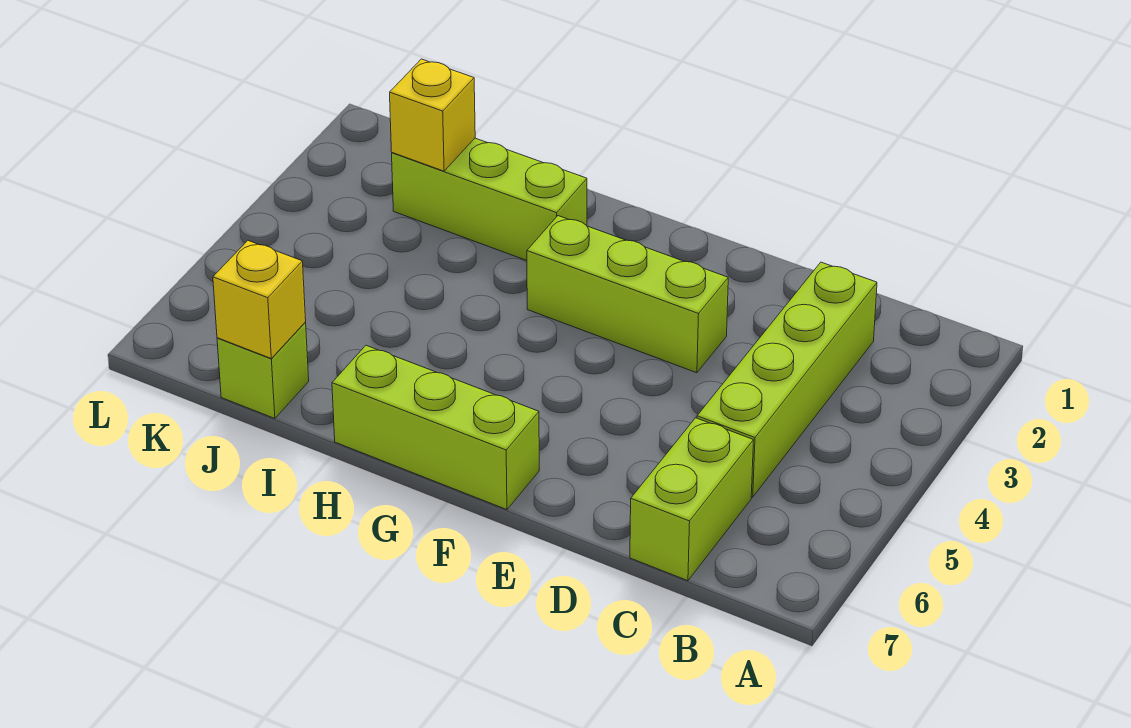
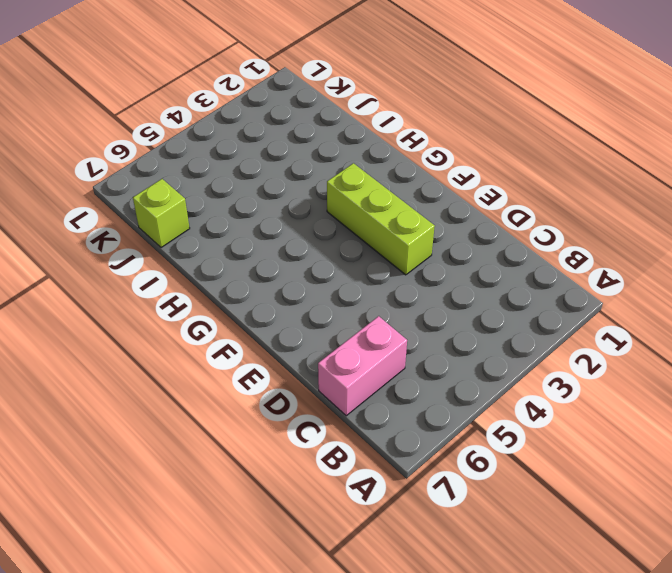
pink brick C6:C7 level 1 -> lime brick C6:C7 level 1
none -> lime brick C2:C5 level 1
none -> lime brick F7:H7 level 1

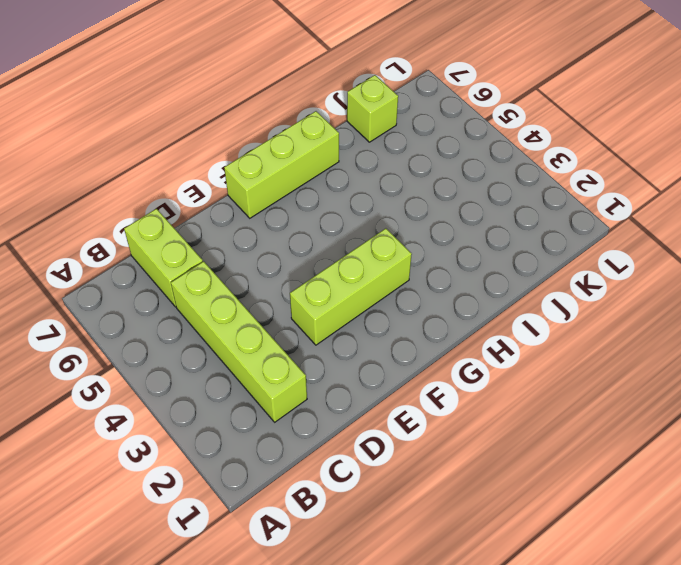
none -> lime brick H2:J2 level 1
none -> yellow brick J2 level 2

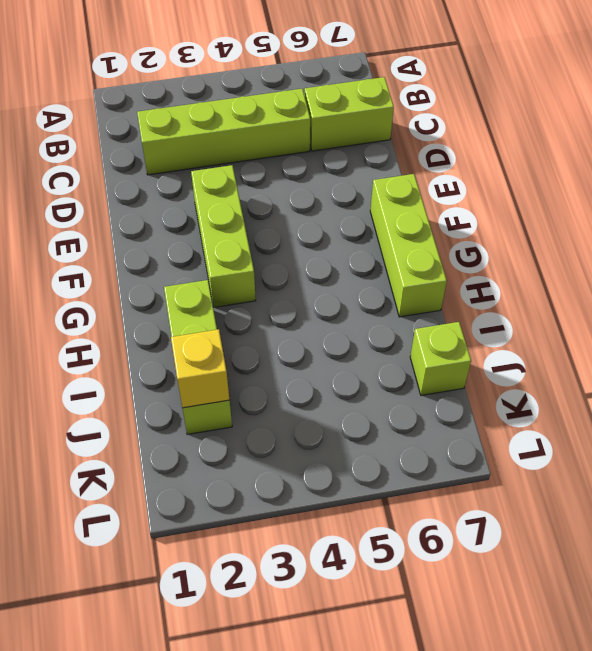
none -> yellow brick J7 level 2

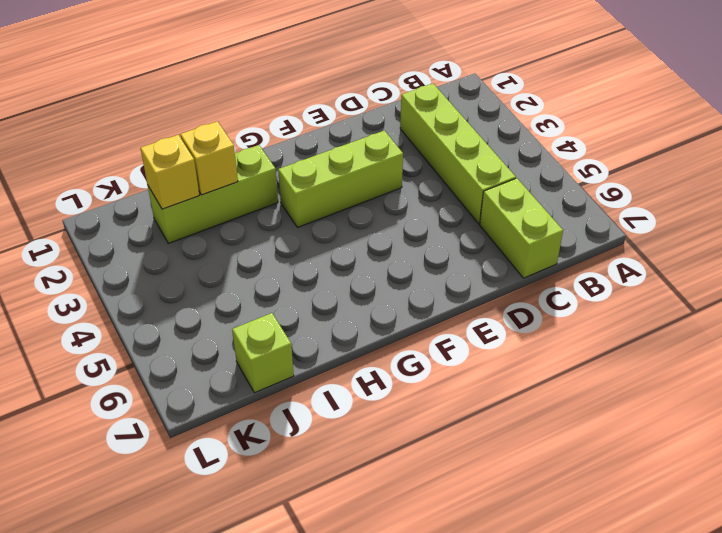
yellow brick I2 level 2 -> yellow brick J7 level 2
none -> lime brick F7:H7 level 1

